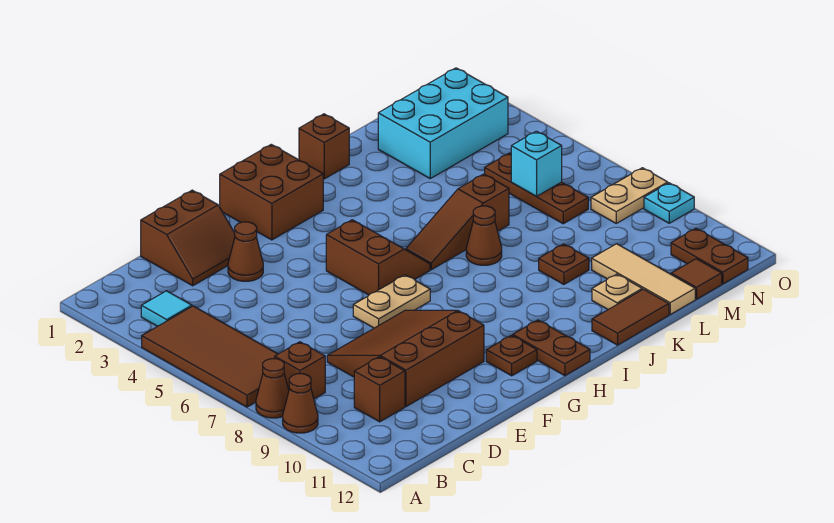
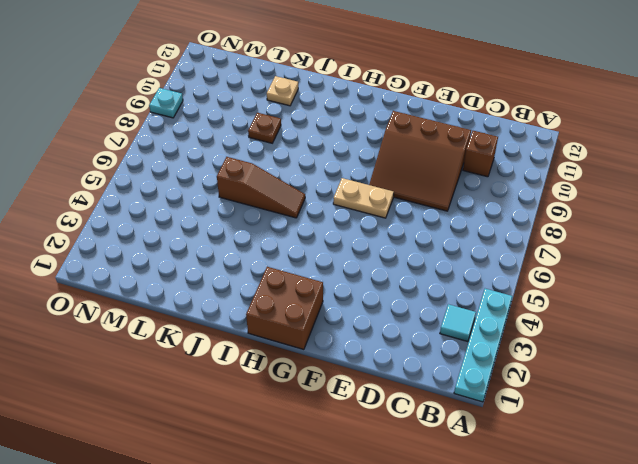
cyan plate A1:A4 level 1 -> brown tile A4:B7 level 1
none -> brown cone A8 level 1
none -> brown cone A9 level 1
none -> brown brick B8 level 1

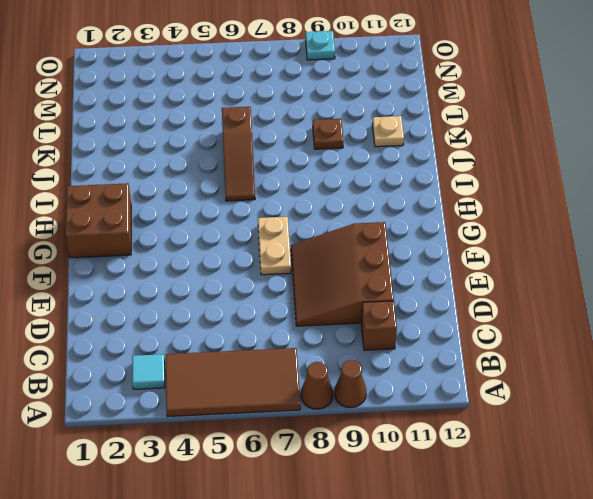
none -> brown brick B8 level 1
none -> brown slope D1:E2 level 1 top 1
none -> brown cone E3 level 1

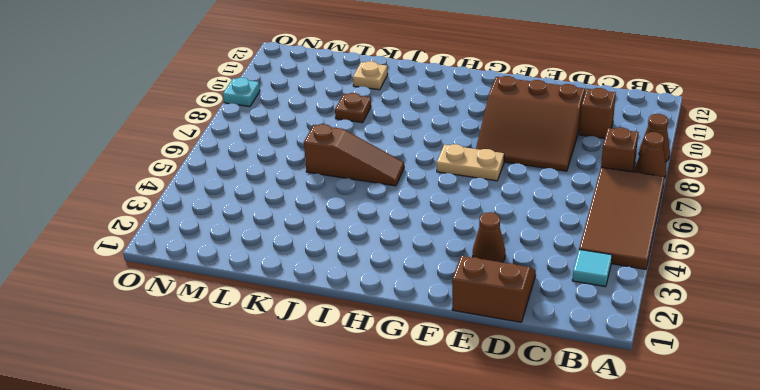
none -> brown brick G1:H2 level 1
none -> brown slope G5:H6 level 1 top G
none -> brown plate G11 level 1

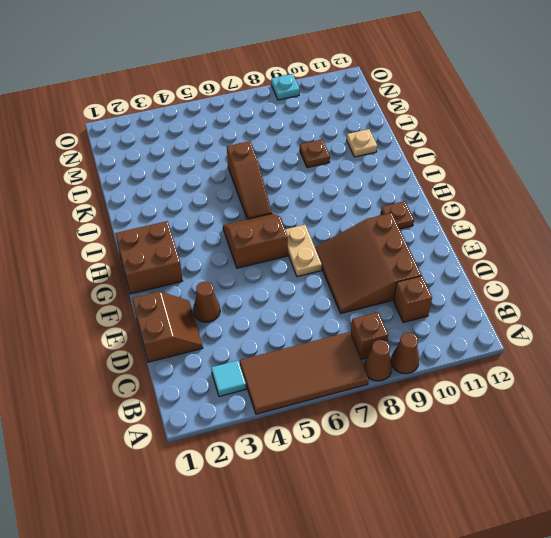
none -> brown plate H11:H12 level 1
none -> brown brick J1 level 1
none -> brown cone J7 level 1

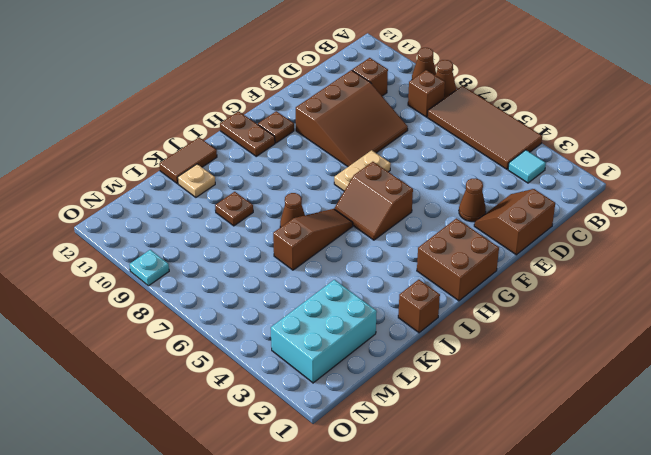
none -> tan tile L10:L12 level 1
none -> brown plate M5:M7 level 1
none -> brown tile M12 level 1

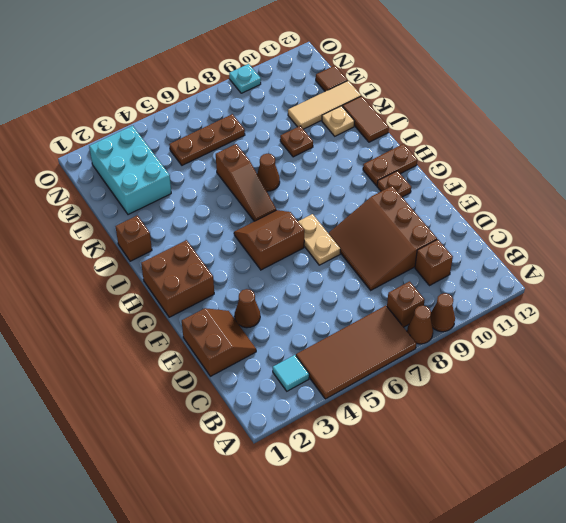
none -> tan plate N8:O8 level 1
none -> brown plate N11:N12 level 1
none -> cyan brick M6 level 2

